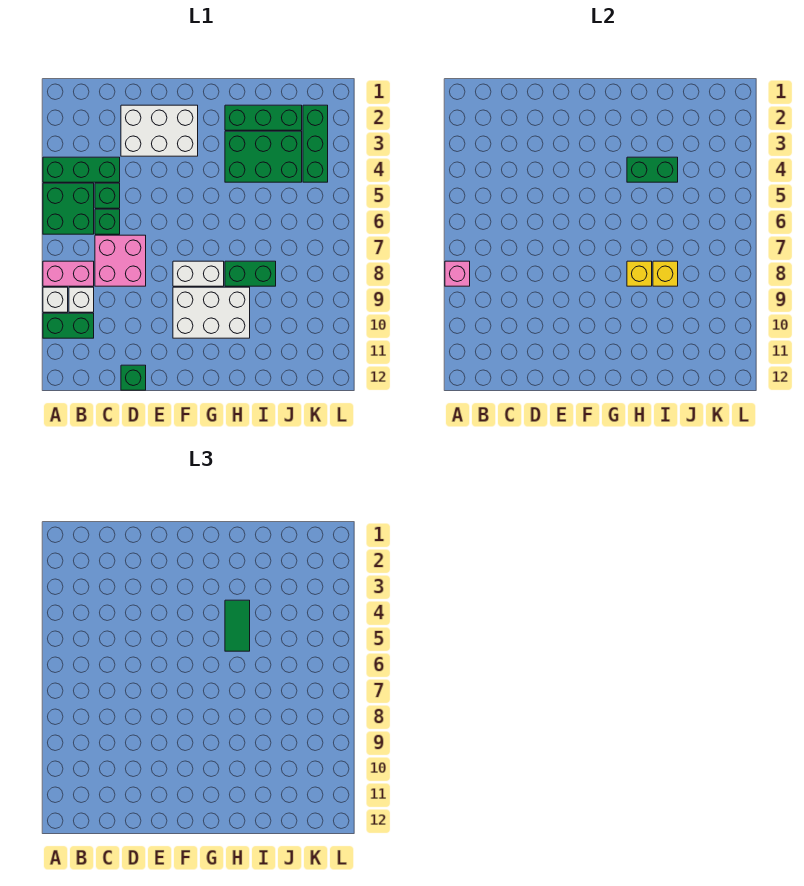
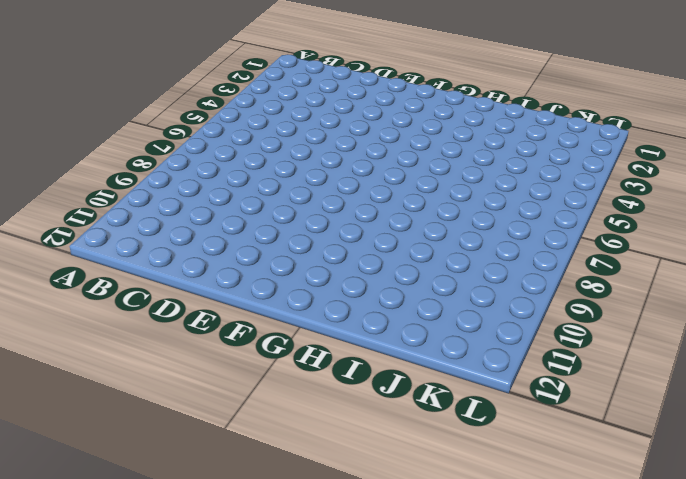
none -> green brick A4:C4 level 1
none -> green brick A5:B6 level 1
none -> pink brick A8:B8 level 1

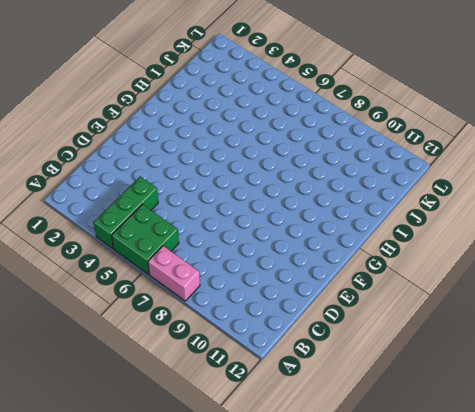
pink brick A7:A8 level 1 -> pink brick A8:B8 level 1
none -> white brick A9 level 1
none -> green brick A10:B10 level 1
none -> white brick B9 level 1

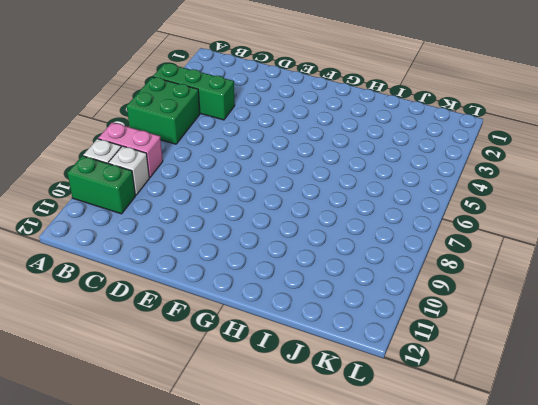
none -> green brick C5 level 1
none -> green brick C6 level 1
none -> pink brick C7:D8 level 1

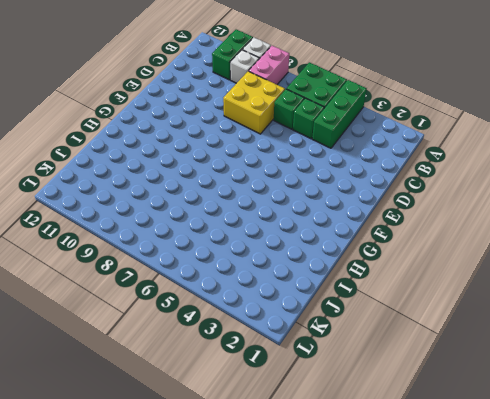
yellow brick C7:D8 level 1 -> pink brick C7:D8 level 1
none -> white brick D2:F3 level 1
none -> green brick D12 level 1
none -> white brick F8:G8 level 1

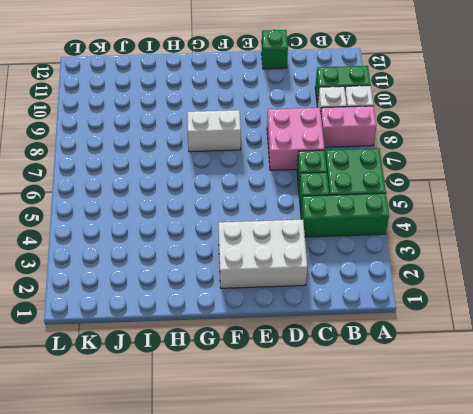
none -> white brick F9:H10 level 1
none -> green brick H2:J2 level 1
none -> green brick H3:J4 level 1

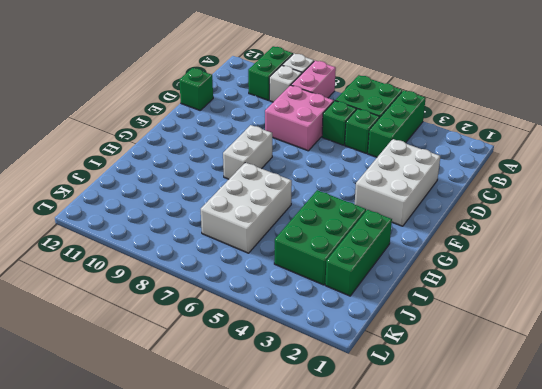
white brick H6:J7 level 1 -> white brick F9:H10 level 1
none -> green brick H8:I8 level 1
none -> green brick K2:K4 level 1
none -> pink brick A8 level 2

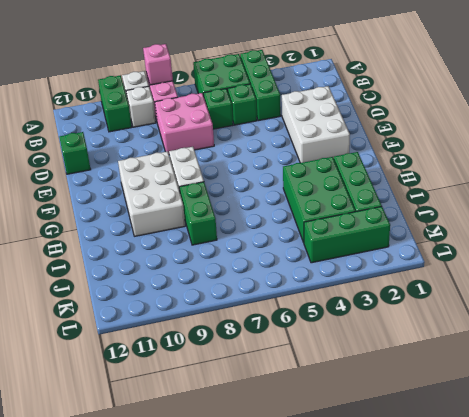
none -> green brick H4:I4 level 2
none -> yellow brick H8 level 2
none -> yellow brick I8 level 2

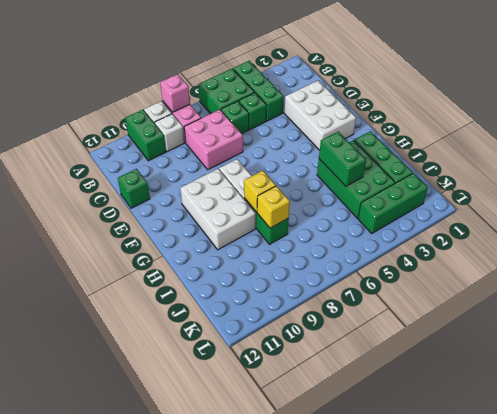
none -> green tile H4:H5 level 3

